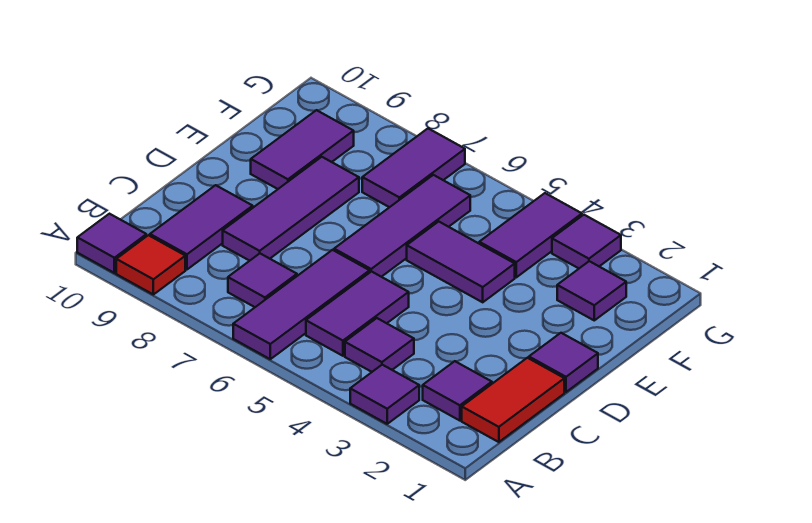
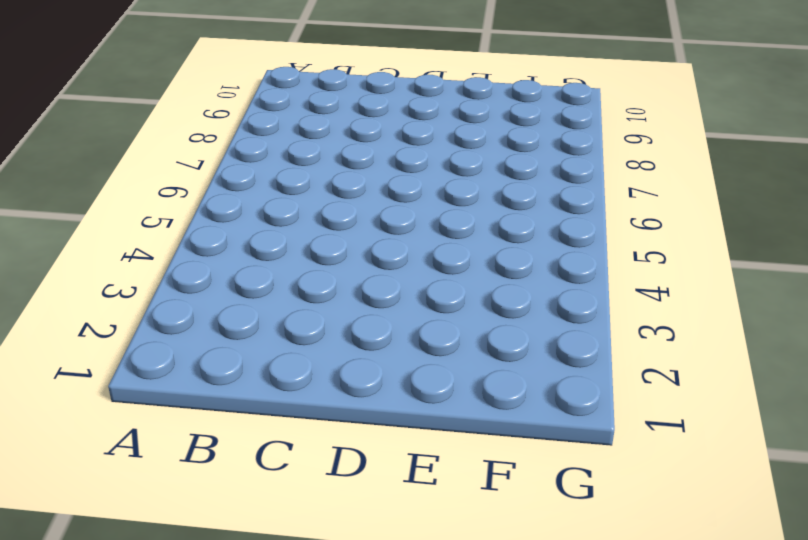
none -> purple tile A3 level 1
none -> purple tile A6:C6 level 1
none -> red tile A9 level 1

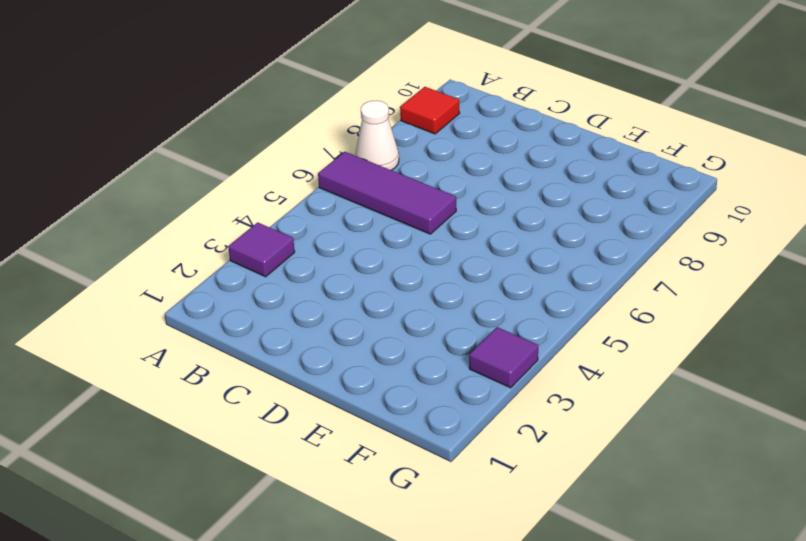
white cone A7 level 1 -> none
none -> purple tile A10 level 1
none -> red tile B1:C1 level 1
none -> purple tile B2 level 1

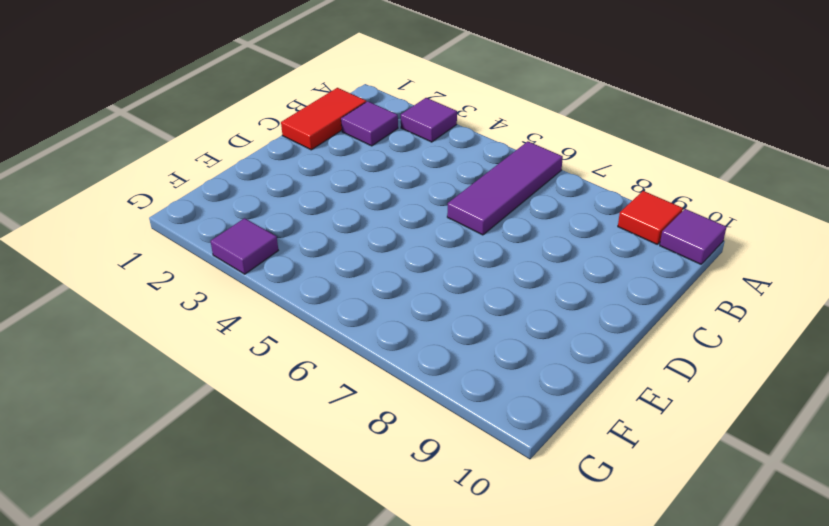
none -> purple tile B4 level 1
none -> purple tile B5:C5 level 1
none -> purple tile B7 level 1

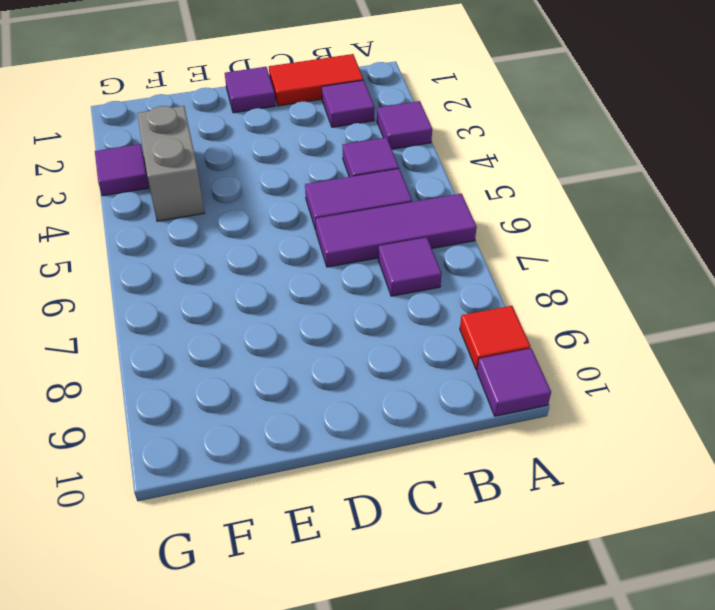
grey brick F3:F4 level 1 -> purple tile F4:G4 level 1
none -> purple tile B9:C9 level 1
none -> purple tile C8:E8 level 1
none -> purple tile D6:F6 level 1

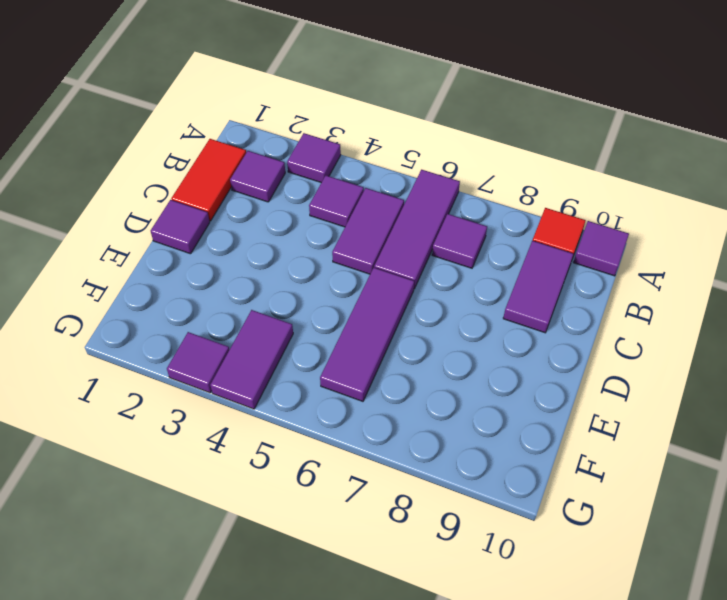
none -> purple tile C8:E8 level 1
none -> purple tile E4:E5 level 1
none -> purple tile E9:F9 level 1

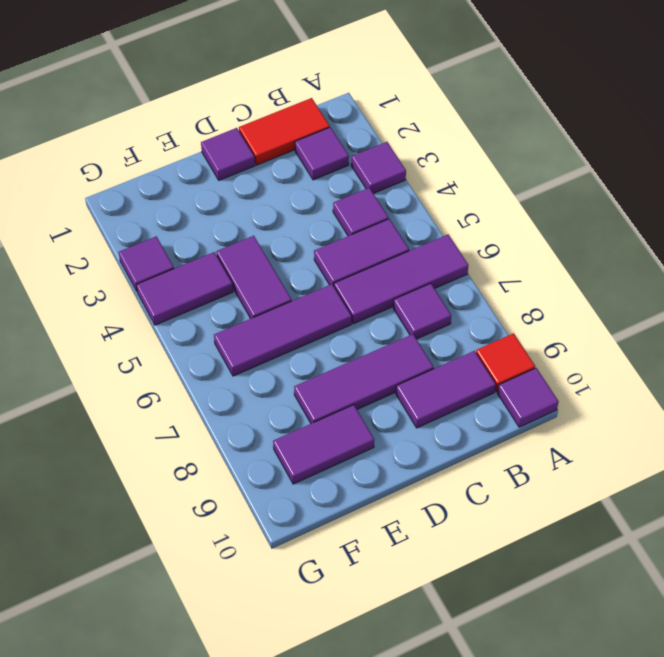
none -> purple tile F2 level 1
none -> purple tile F7:G7 level 1

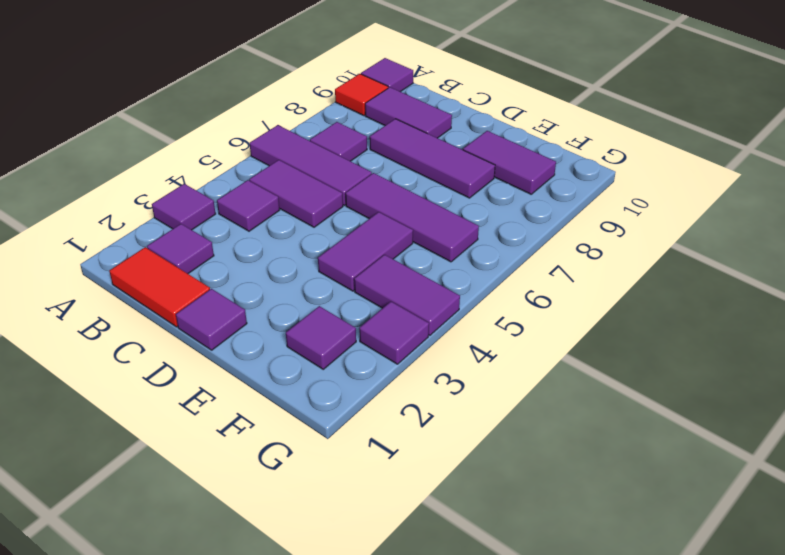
none -> purple tile F7:G7 level 1

